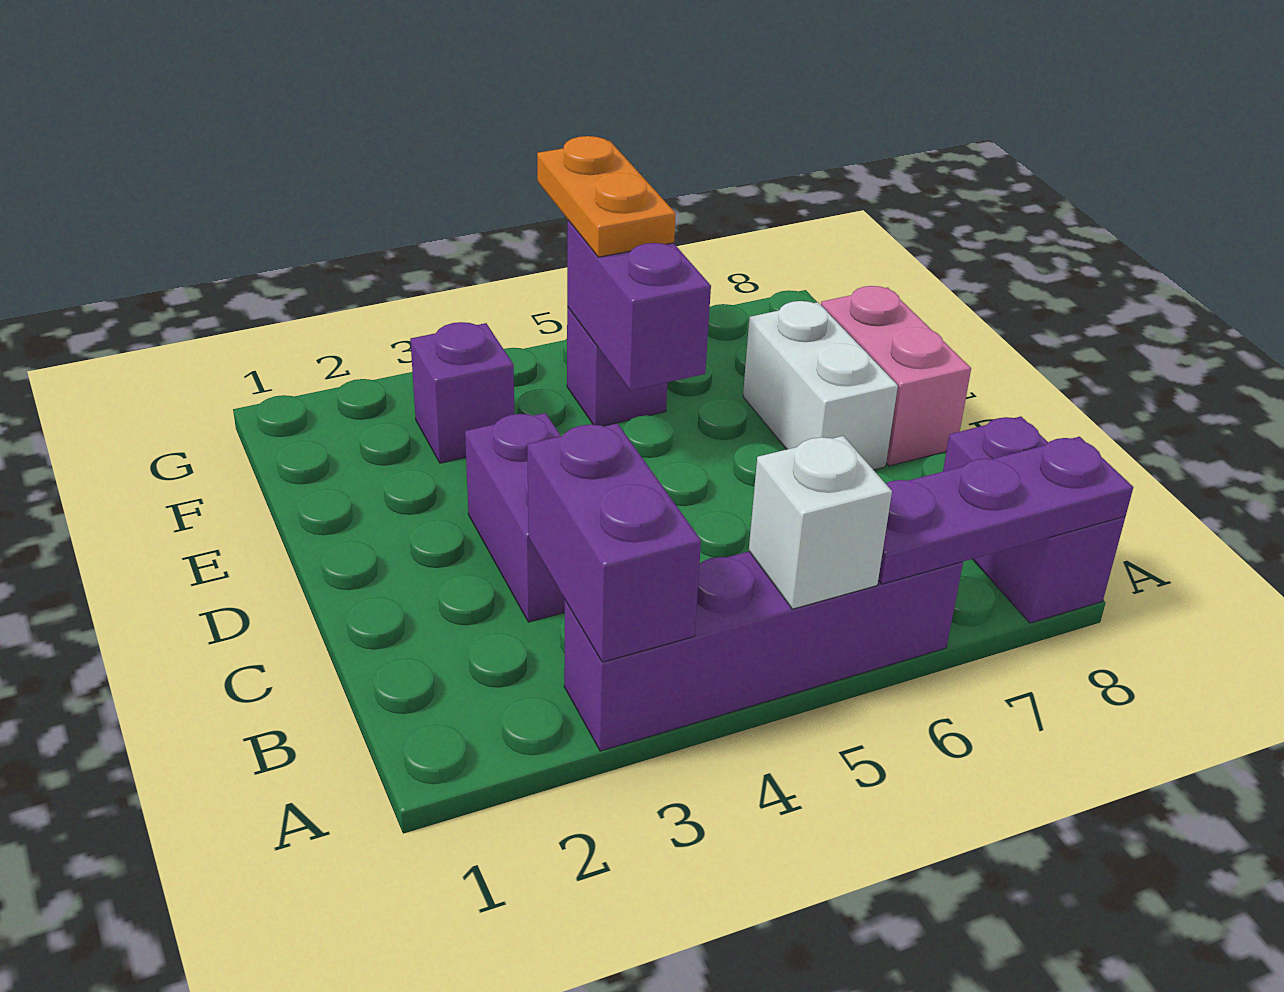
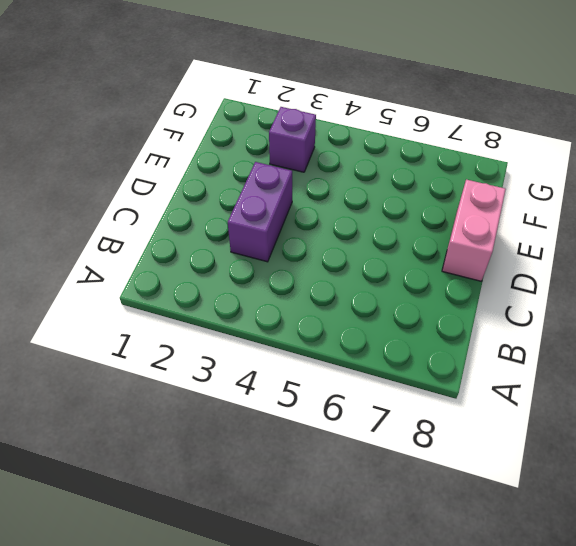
none -> purple brick A3:A6 level 1
none -> purple brick A8:B8 level 1
none -> white brick D7:E7 level 1

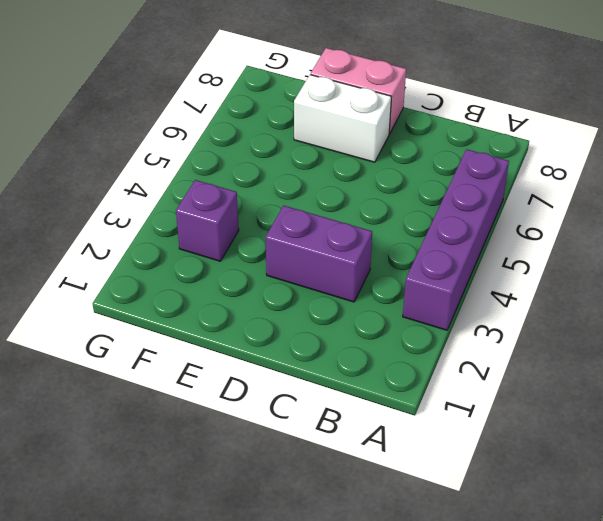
none -> purple brick A8:B8 level 1
none -> purple brick F5 level 1
none -> purple brick A3:B3 level 2

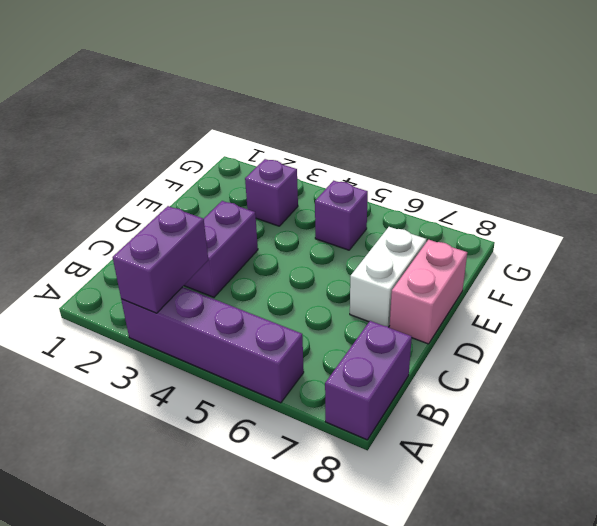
none -> white brick A5 level 2
none -> purple plate A6:A8 level 2
none -> purple brick E5:F5 level 2

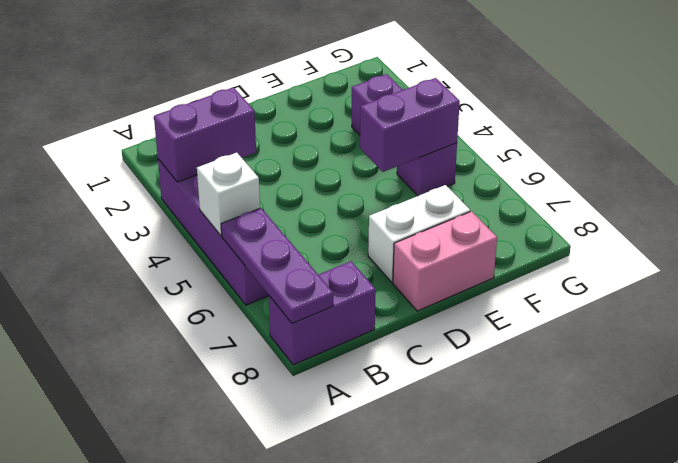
none -> purple brick C3:D3 level 1
none -> orange plate F5:G5 level 3

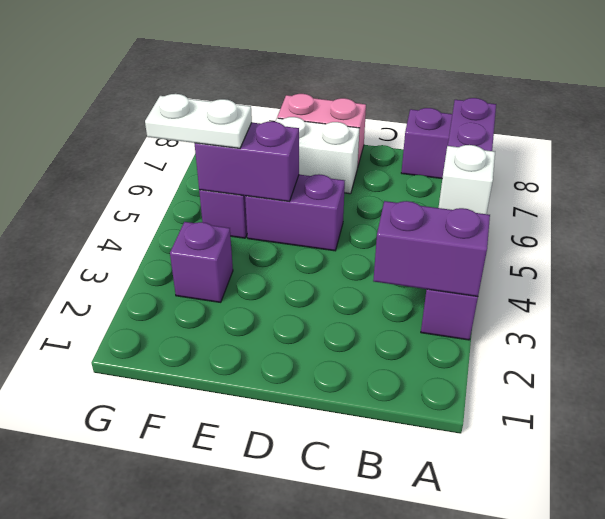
purple brick D5:E5 level 1 -> purple brick C3:D3 level 1
white plate F5:G5 level 3 -> orange plate F5:G5 level 3

